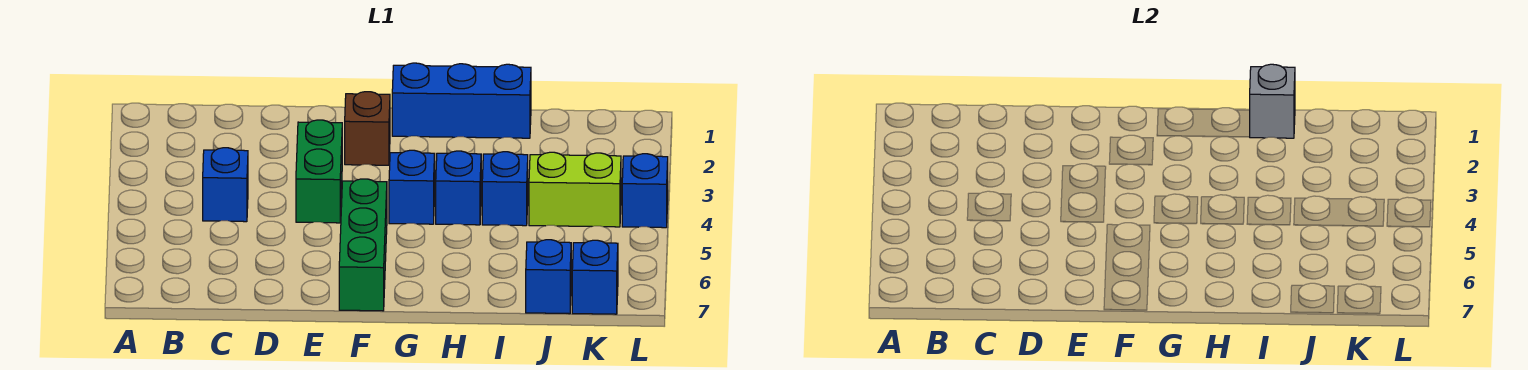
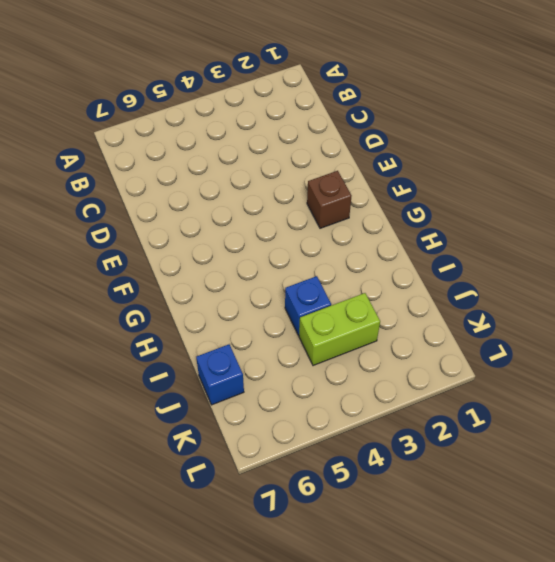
lime brick J3:J4 level 1 -> lime brick J4:K4 level 1
none -> blue brick C4 level 1
none -> green brick E3:E4 level 1
none -> green brick F5:F7 level 1

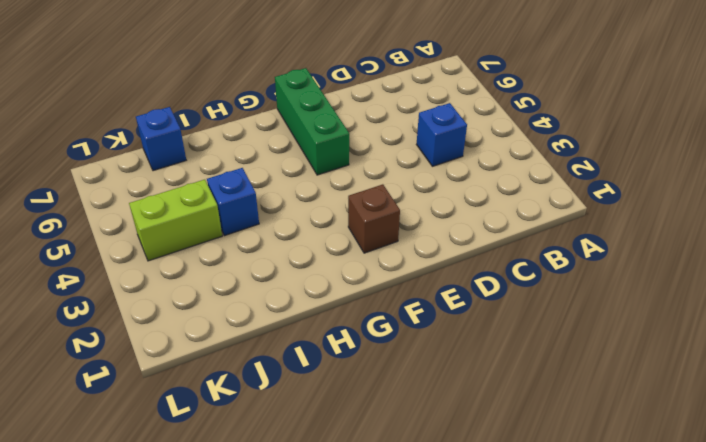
none -> green brick E3:E4 level 1
none -> blue brick G1:I1 level 1
none -> blue brick G4 level 1

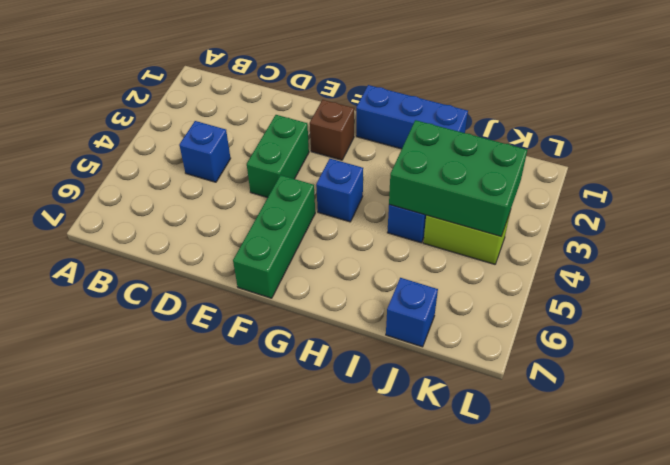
green brick I3:K4 level 2 -> none
none -> blue brick H4 level 1
none -> blue brick K7 level 1
none -> blue brick L4 level 1

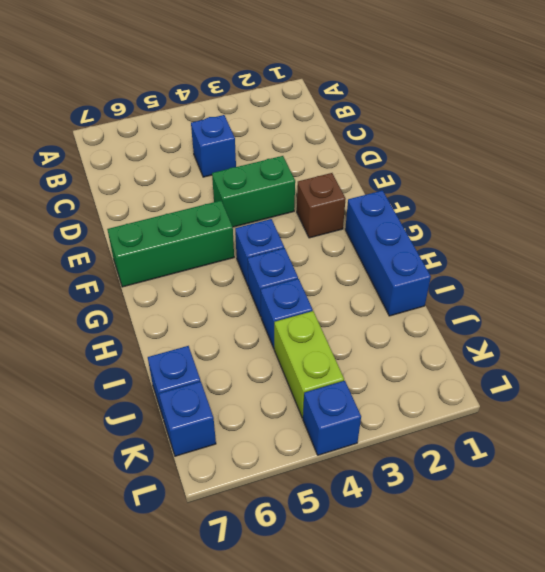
none -> grey brick I1 level 2

